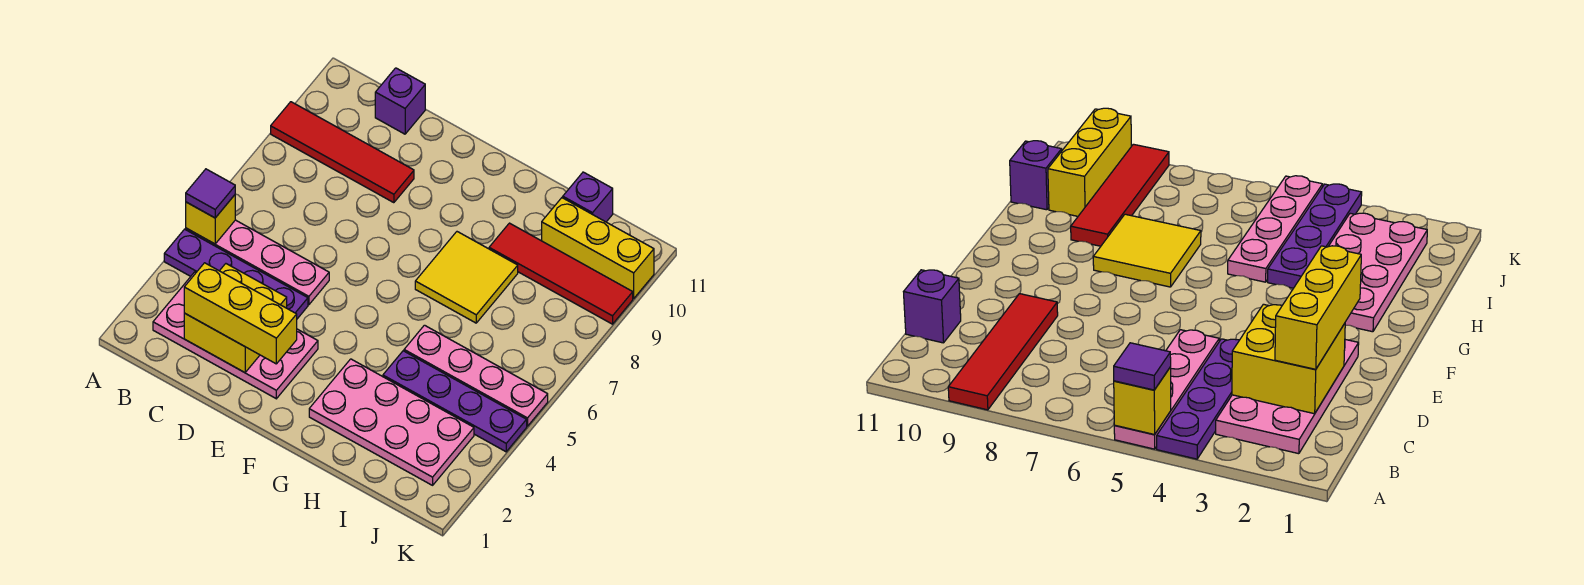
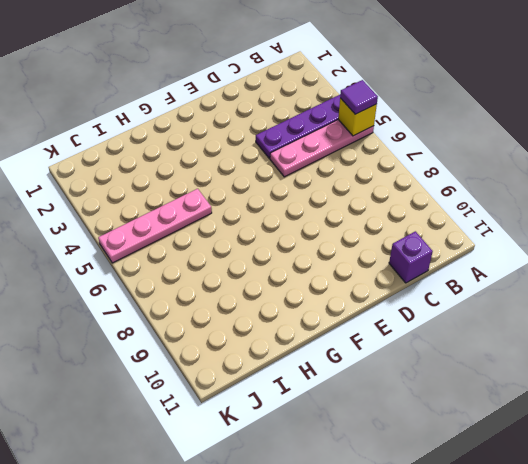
none -> red tile A9:D9 level 1
none -> pink plate B2:E3 level 1
none -> pink plate G2:J3 level 1

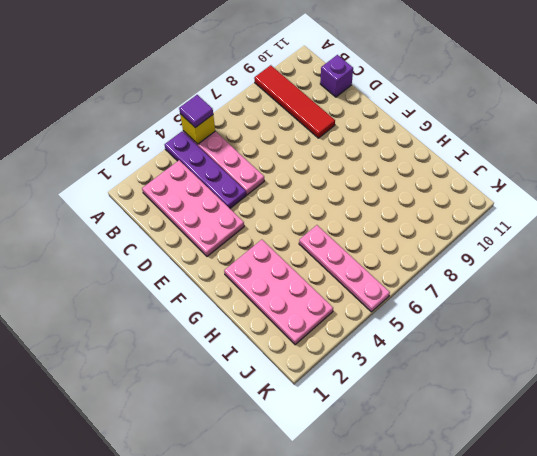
none -> yellow tile G7:H8 level 1
none -> purple plate H4:K4 level 1
none -> red tile H9:K9 level 1

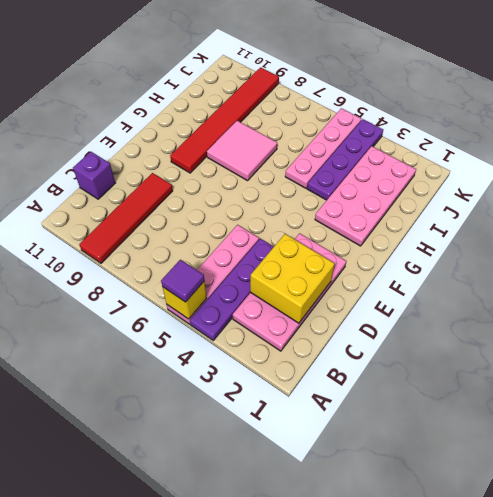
red tile F9:K9 level 1 -> red tile H9:K9 level 1
pink tile G7:H8 level 1 -> yellow tile G7:H8 level 1
none -> yellow brick I10:K10 level 1
none -> purple brick I11 level 1
none -> yellow brick C2:E2 level 3

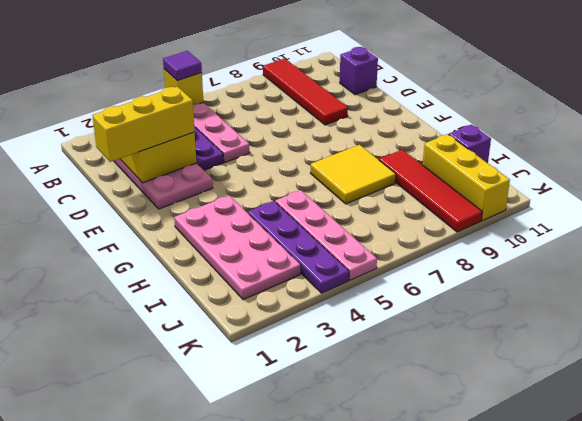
yellow brick D1:D3 level 3 -> yellow brick C2:E2 level 3

